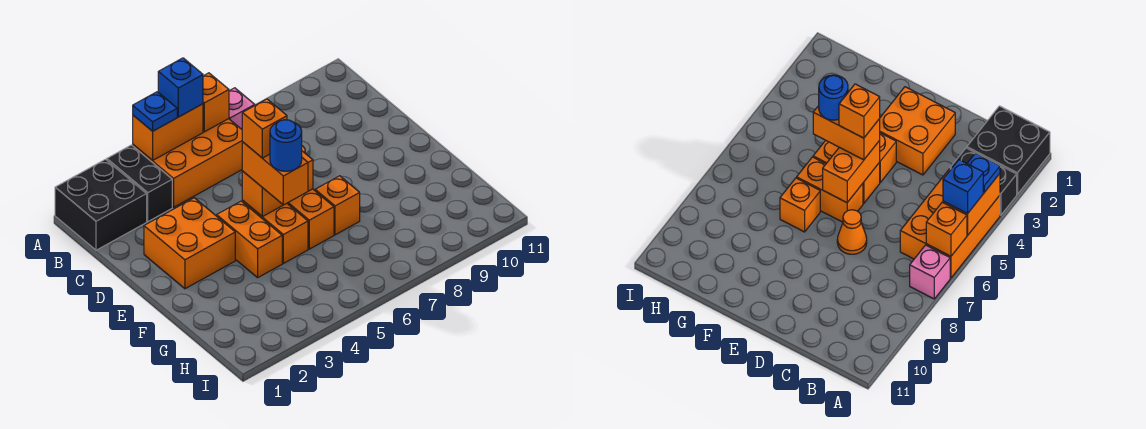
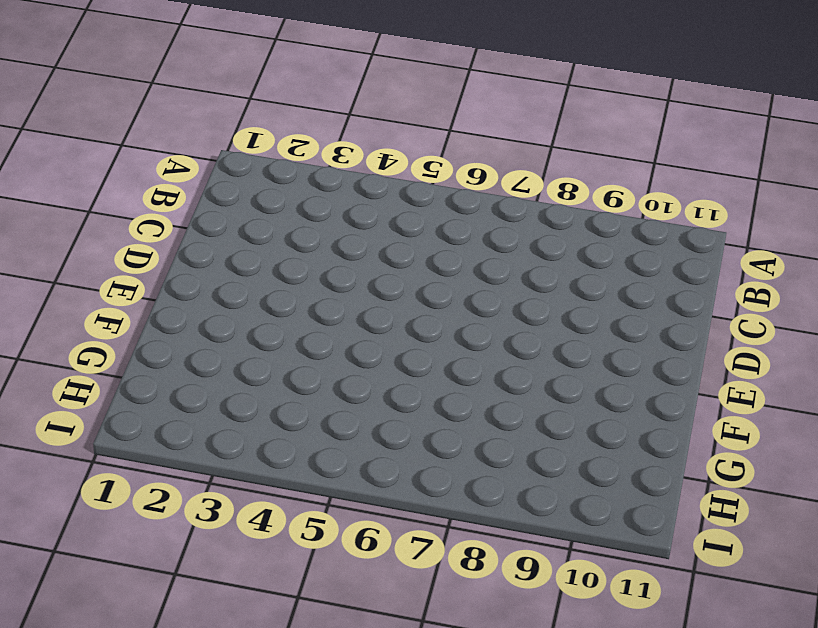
none -> black brick A1:B2 level 1
none -> black brick A3:B3 level 1
none -> orange brick A4:B6 level 1

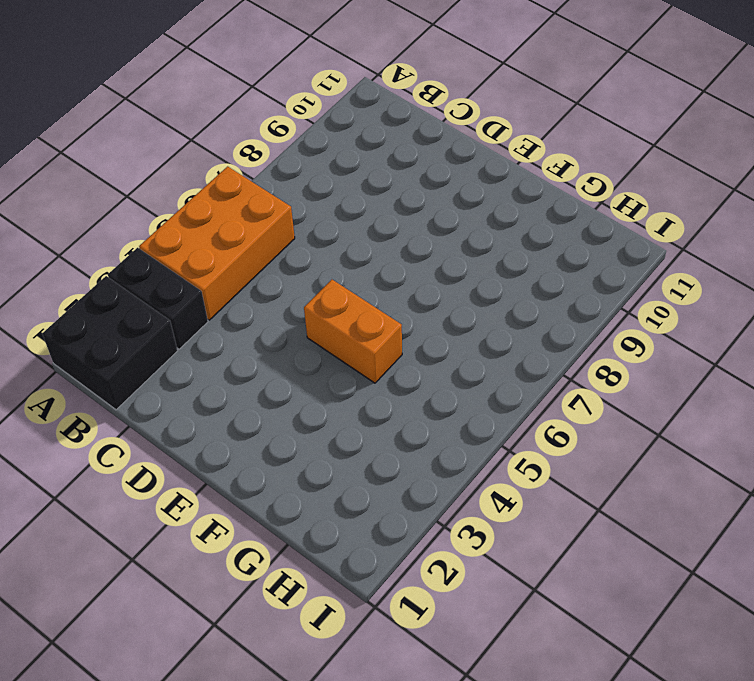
none -> pink brick A7 level 1
none -> orange brick D2:E3 level 1
none -> orange cone D7 level 1

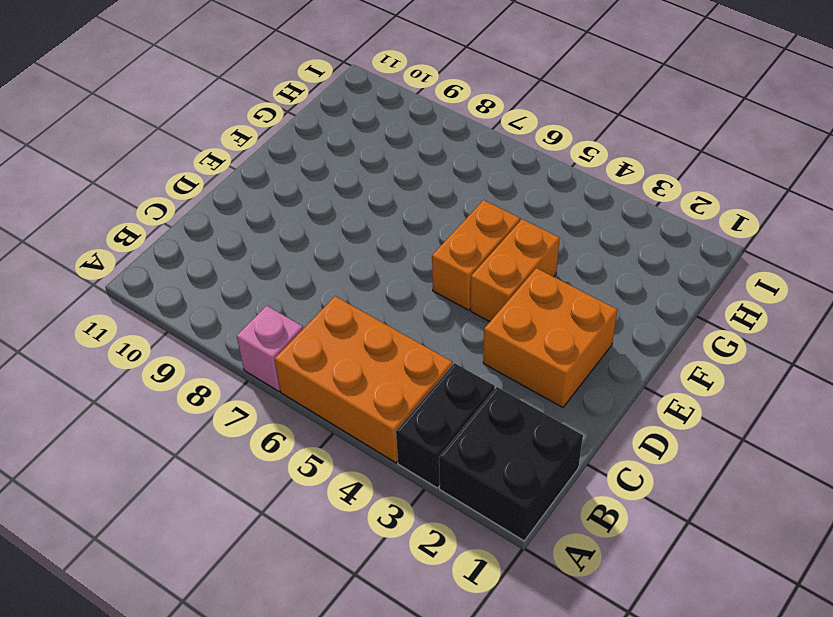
none -> orange cone D7 level 1
none -> orange brick E6:F6 level 1
none -> orange brick F7 level 1

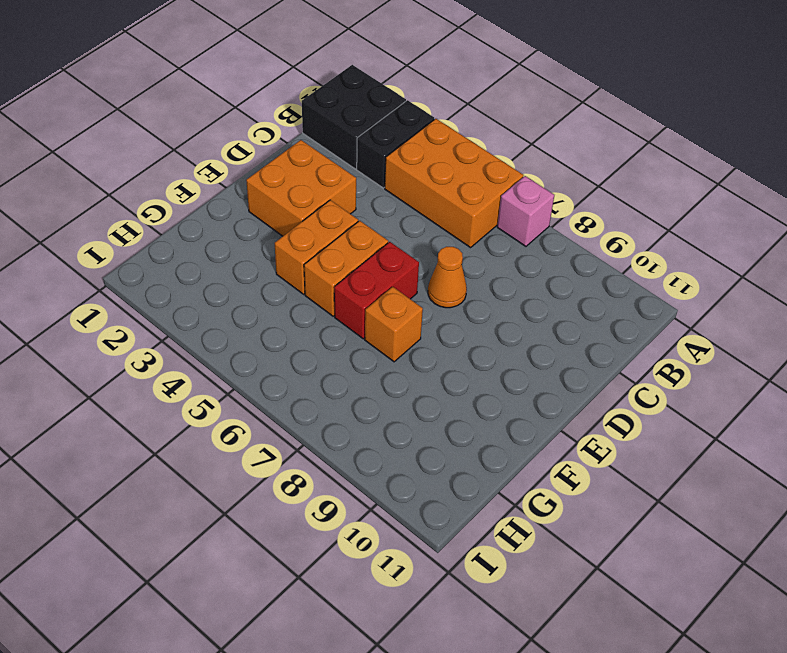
red brick E6:F6 level 1 -> orange brick E6:F6 level 1
none -> orange brick A4:A5 level 2
none -> orange brick A6 level 2
none -> orange brick E5:E6 level 2

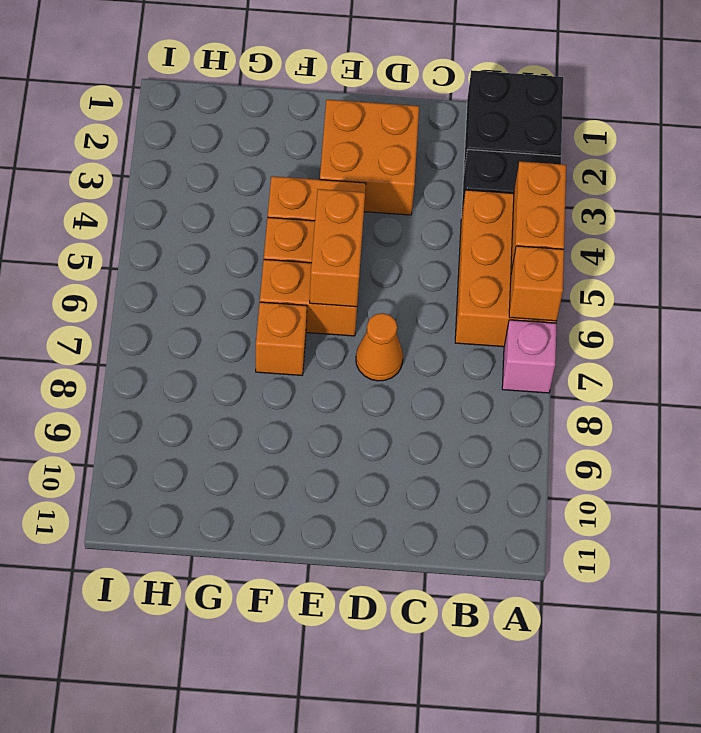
none -> blue plate A4 level 3
none -> blue brick A5 level 3
none -> orange brick E5:F5 level 3

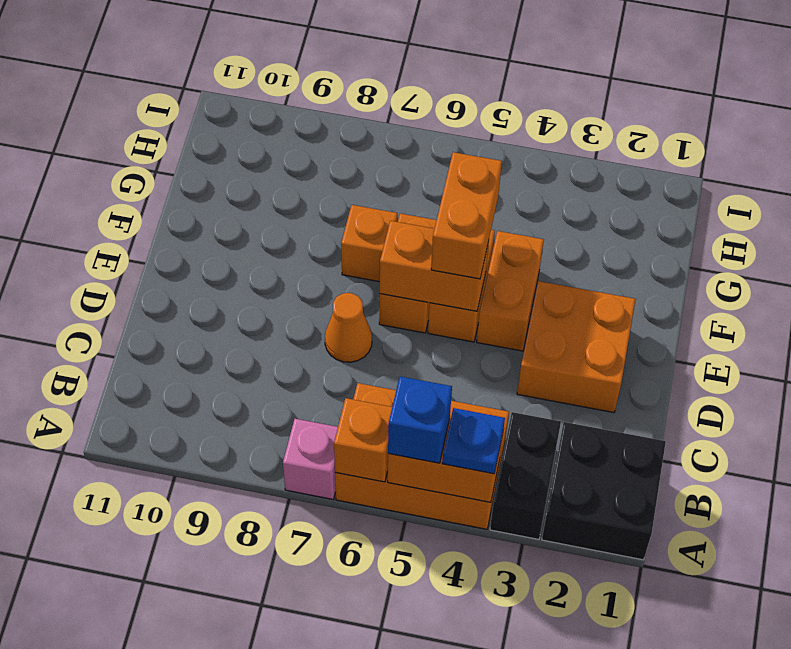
none -> orange brick E5 level 4
none -> blue round brick F5 level 4

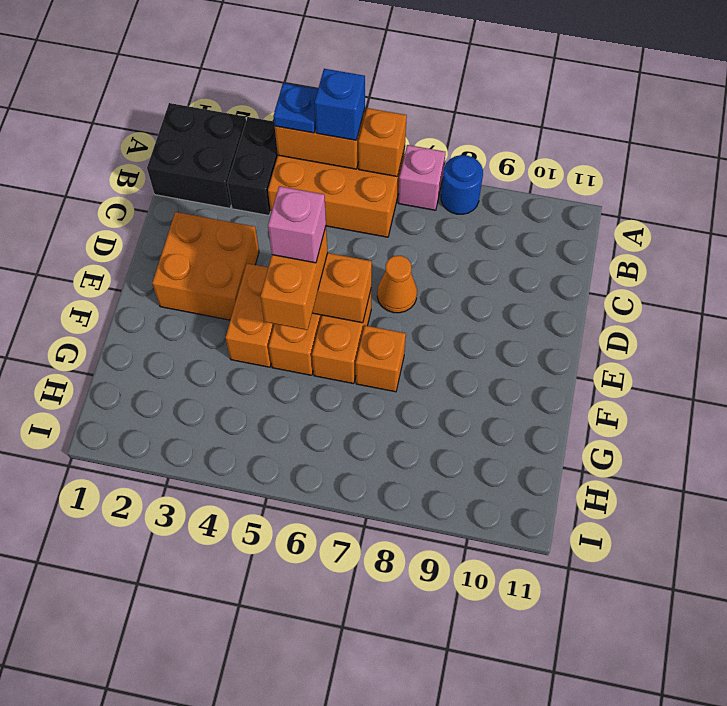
blue round brick A8 level 1 -> blue round brick F5 level 4
pink brick E5 level 4 -> orange brick E5 level 4

